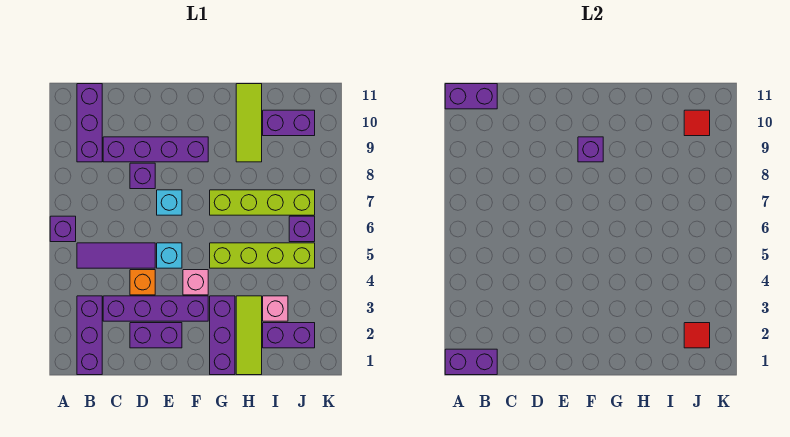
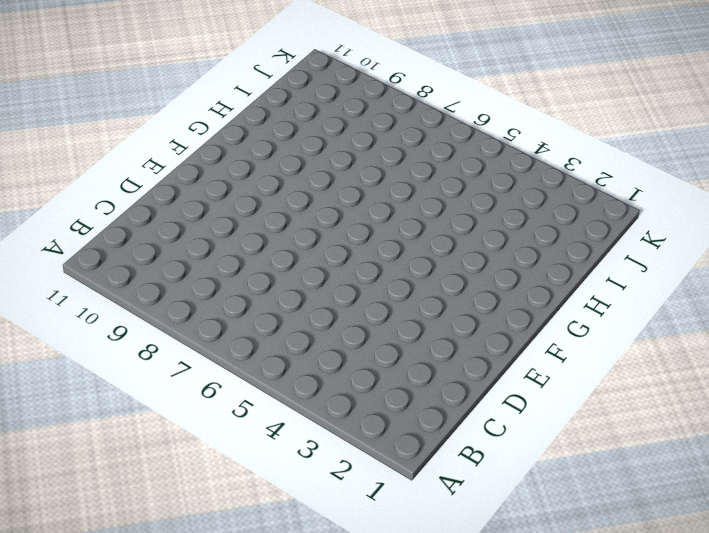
none -> purple brick A6 level 1
none -> purple brick B1:B3 level 1
none -> purple tile B5:D5 level 1

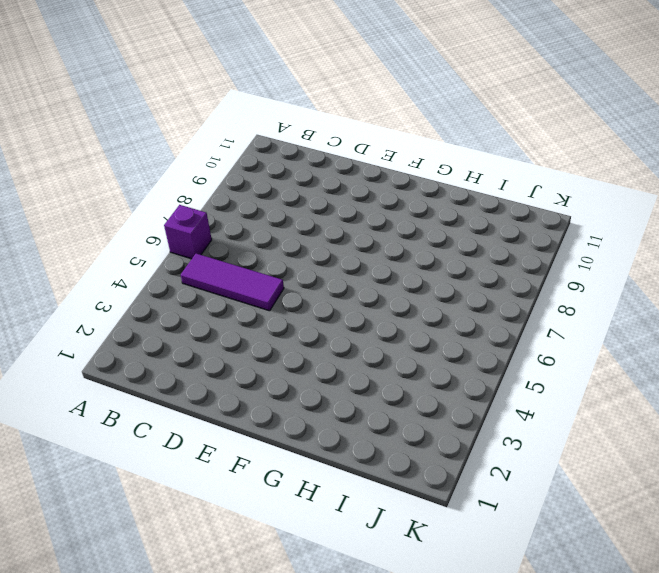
none -> purple brick B1:B3 level 1
none -> purple brick B9:B11 level 1
none -> purple brick C3:F3 level 1

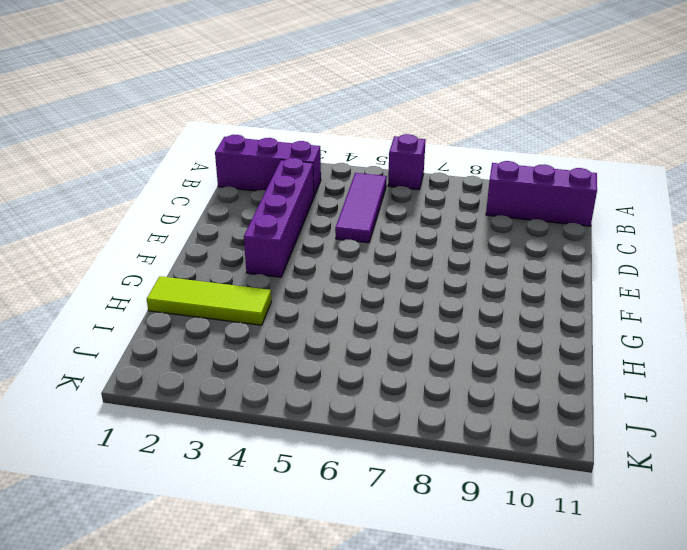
none -> purple brick C9:F9 level 1
none -> purple brick D2:E2 level 1
none -> orange brick D4 level 1

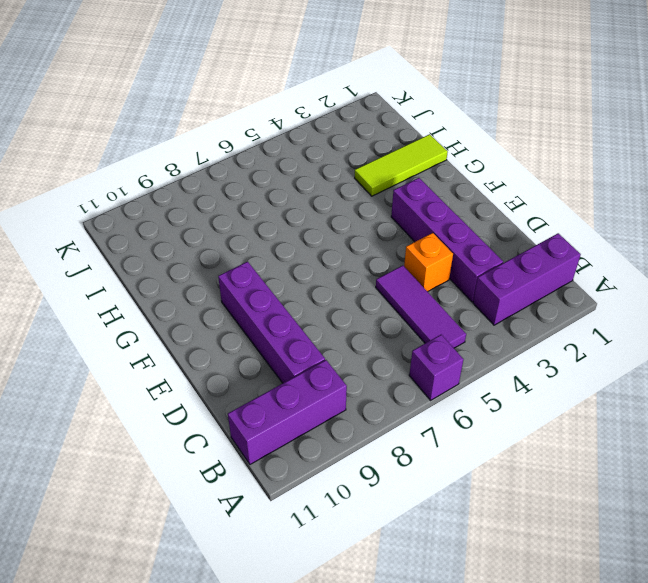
none -> purple brick D2:E2 level 1
none -> purple brick D8 level 1
none -> cyan brick E5 level 1

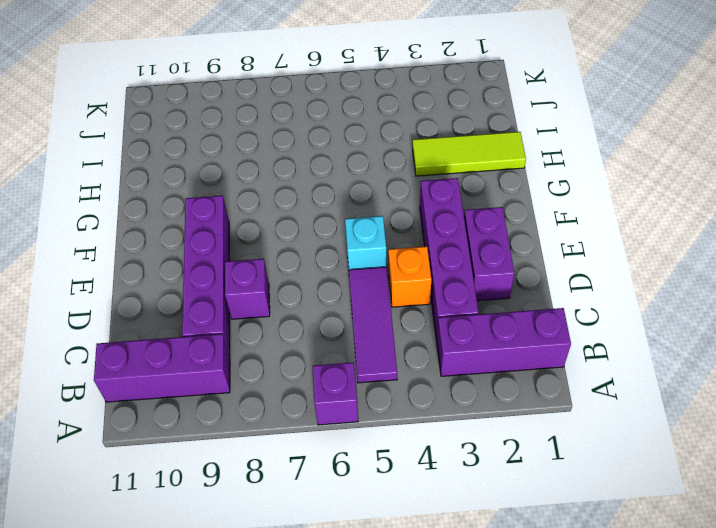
none -> cyan brick E7 level 1
none -> pink brick F4 level 1
none -> purple brick G1:G3 level 1

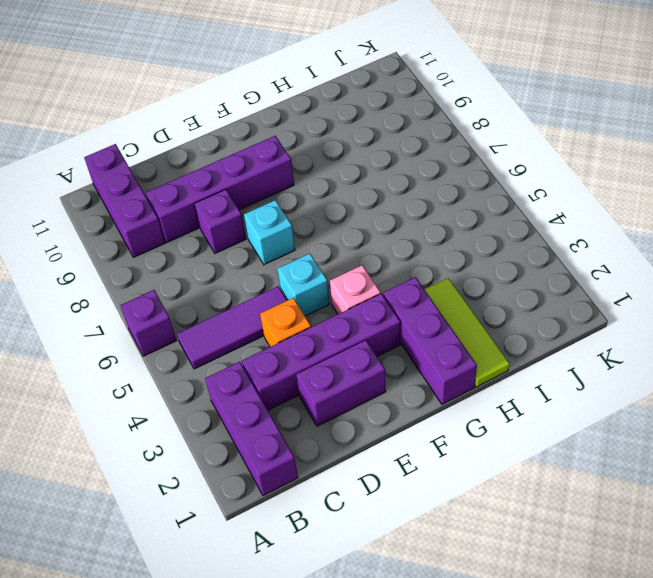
none -> lime brick G5:J5 level 1
none -> lime brick G7:J7 level 1
none -> lime tile H9:H11 level 1

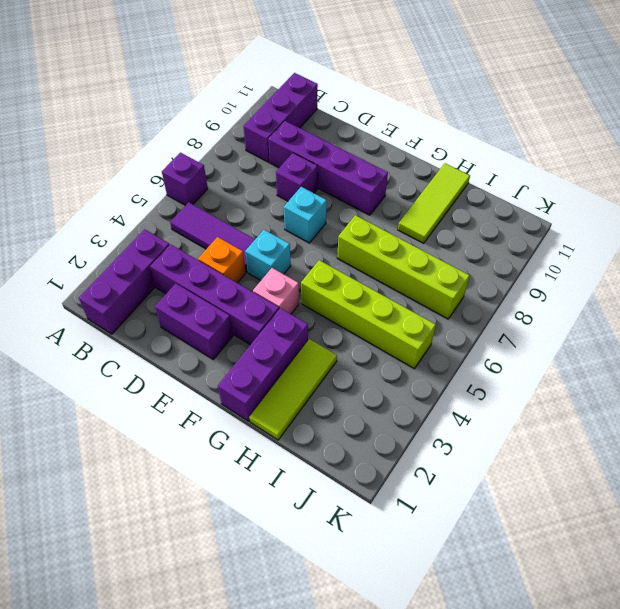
none -> purple brick I2:J2 level 1
none -> pink brick I3 level 1
none -> purple brick I10:J10 level 1

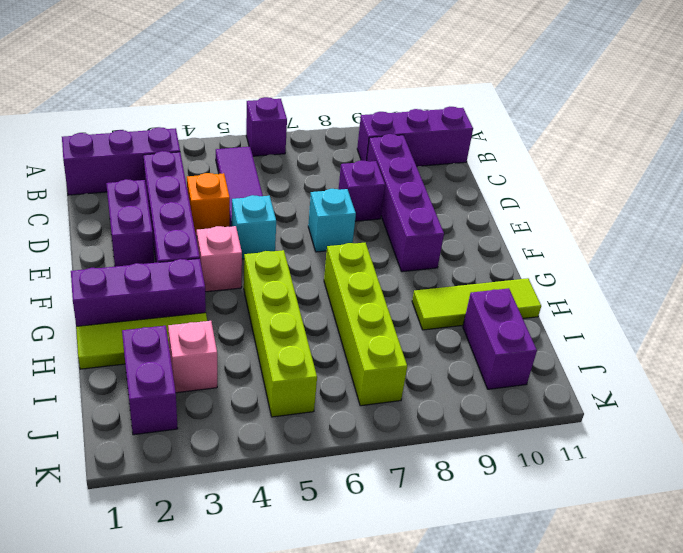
none -> purple brick J6 level 1
none -> purple brick A1:B1 level 2
none -> purple brick A11:B11 level 2

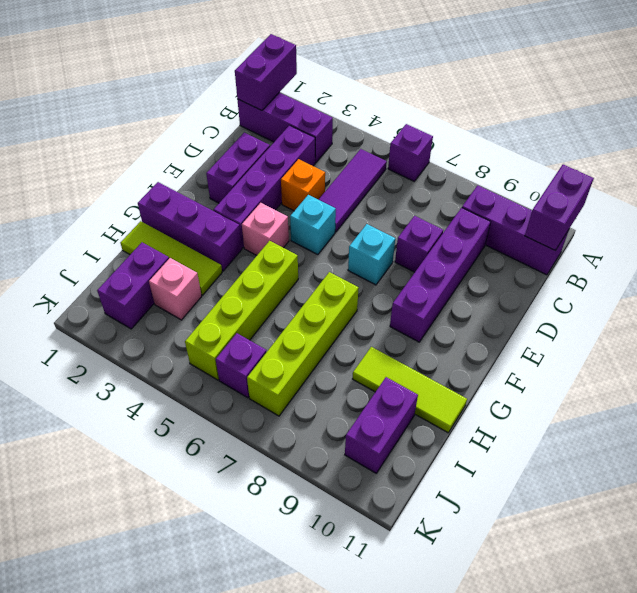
none -> purple brick F9 level 2
none -> red tile J2 level 2
none -> red tile J10 level 2

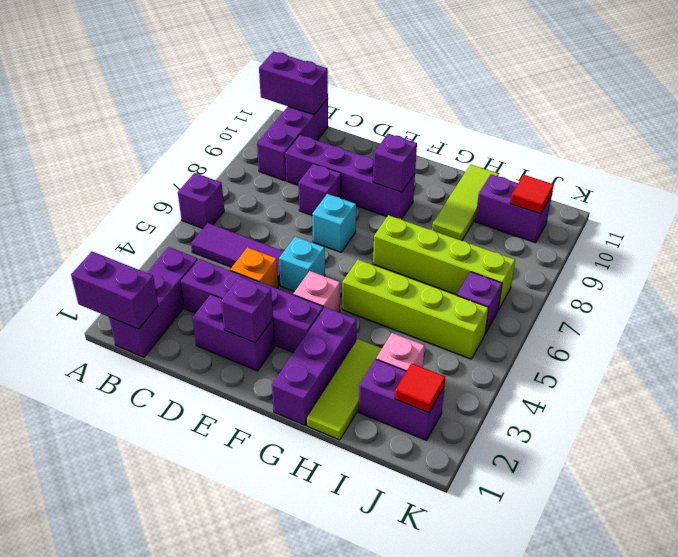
purple brick E2 level 2 -> none

